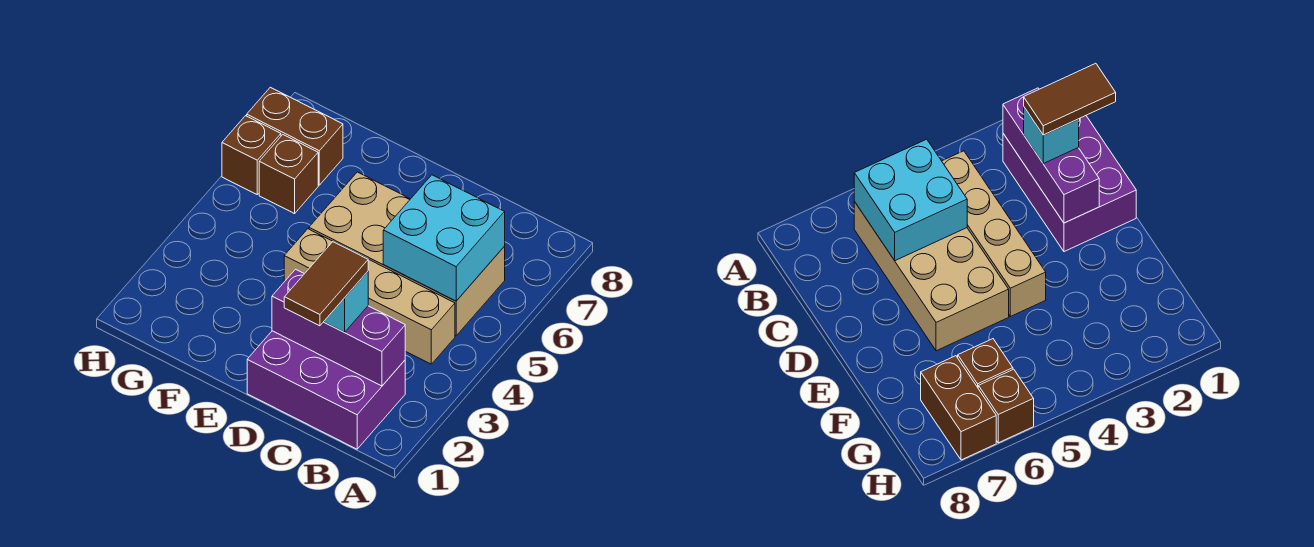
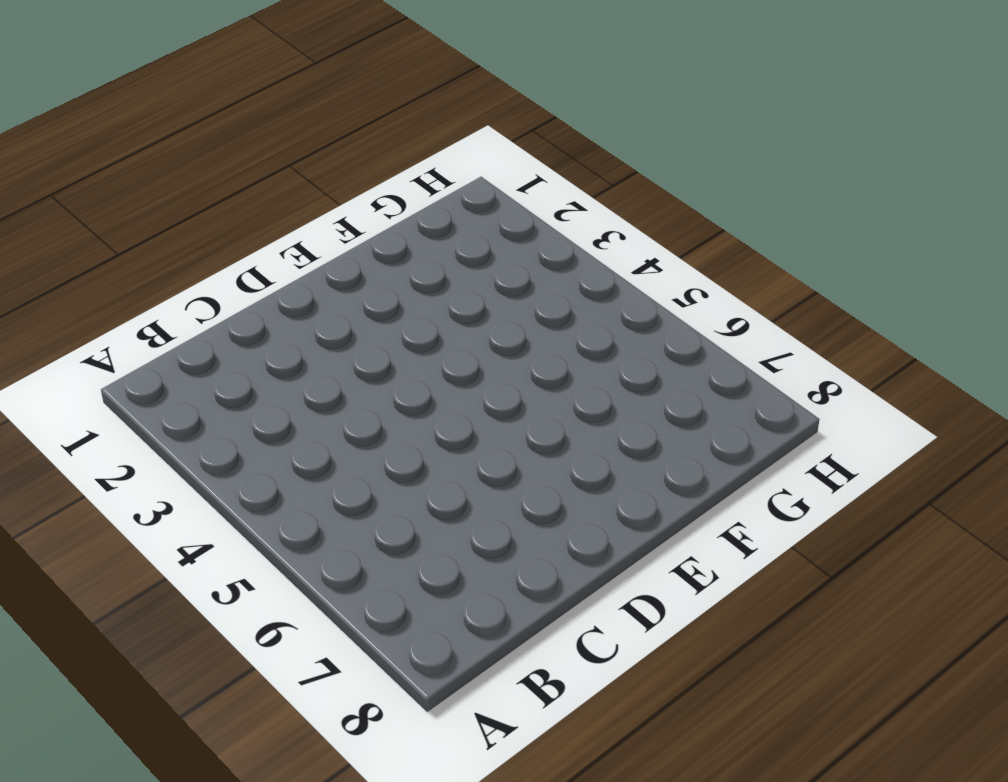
none -> purple brick B1:D2 level 1
none -> tan brick B4:E4 level 1

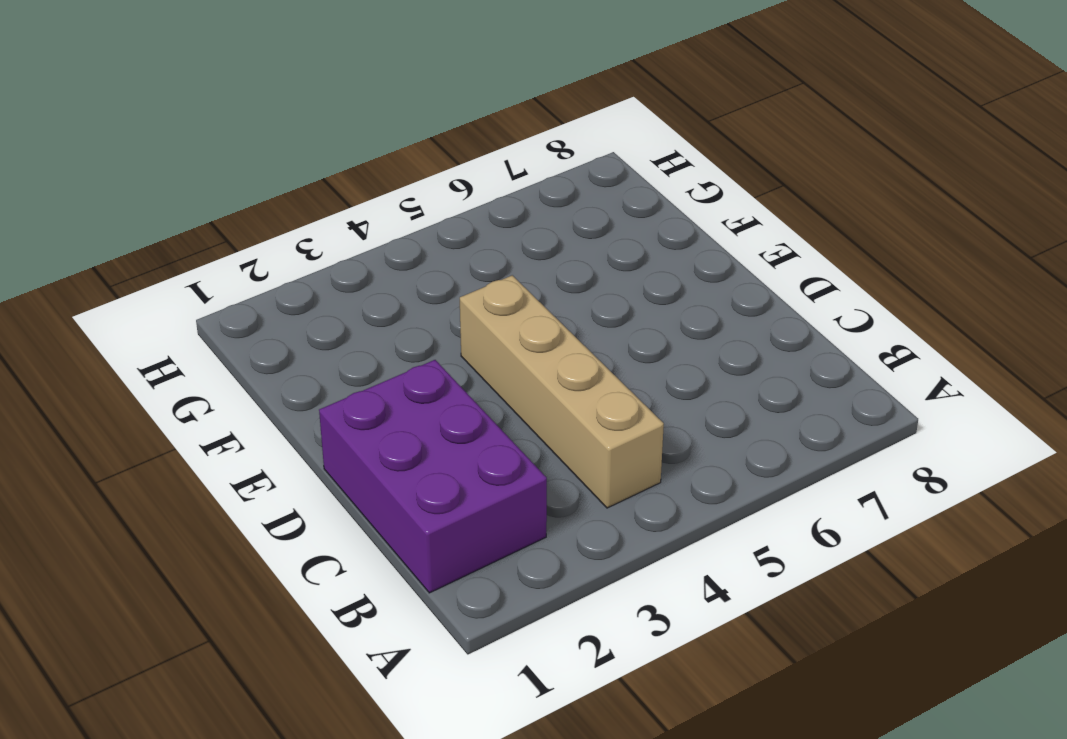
none -> tan brick B5:E6 level 1
none -> brown brick G6 level 1

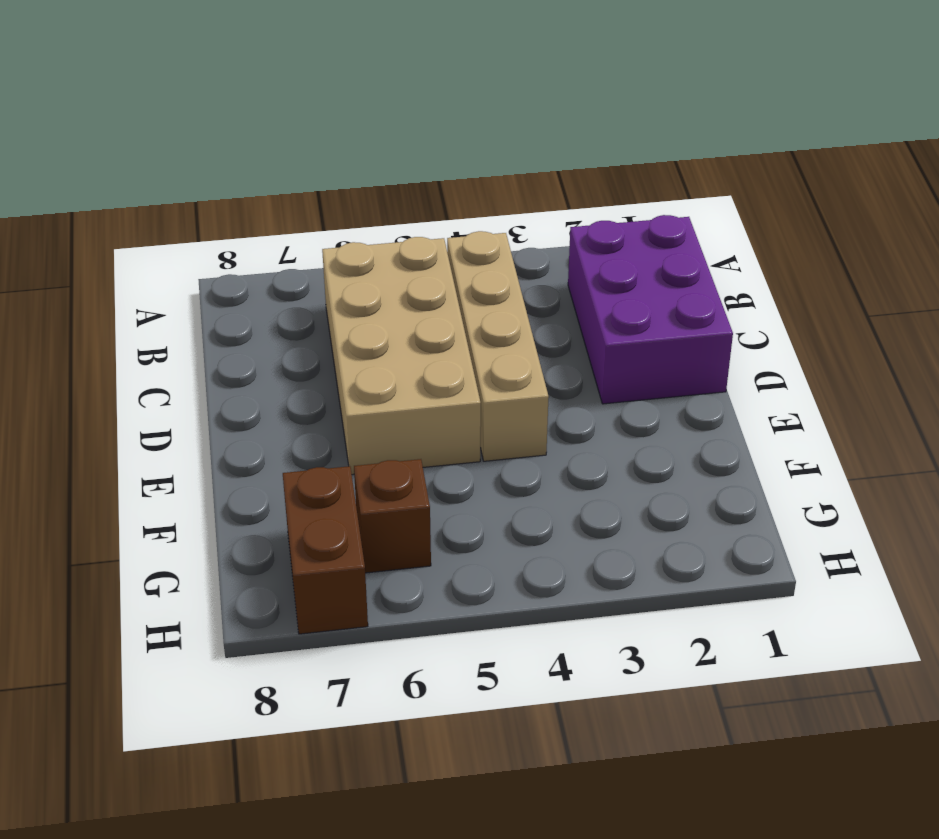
none -> brown brick H6 level 1
none -> purple brick B2:D2 level 2

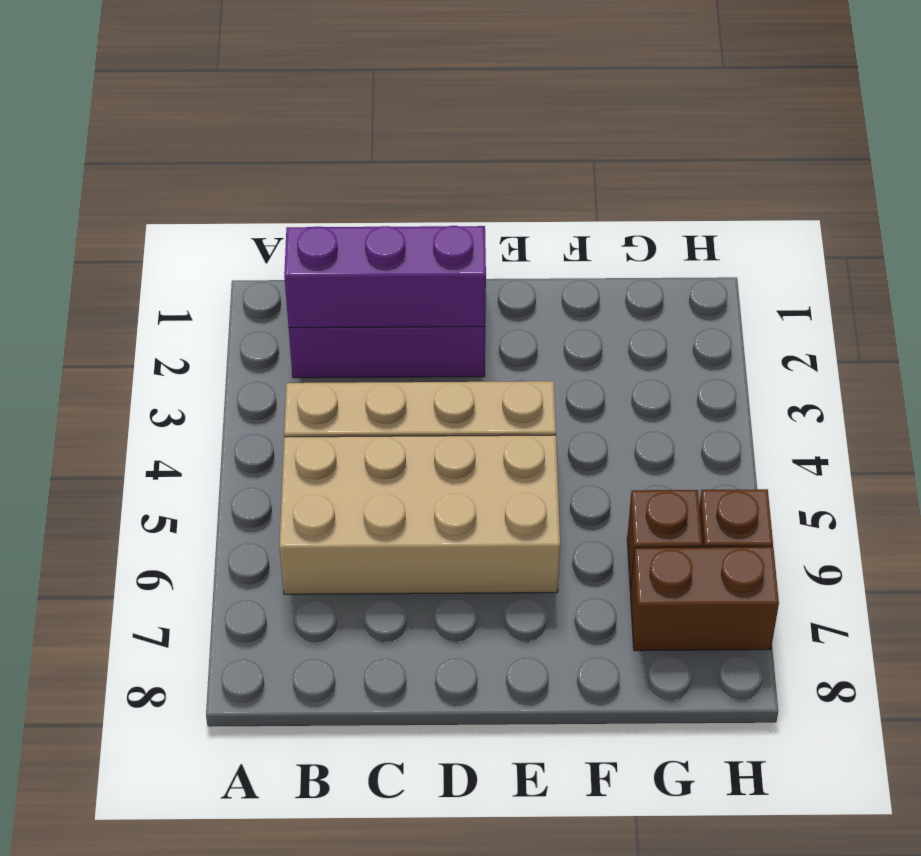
none -> cyan brick B5:C6 level 2
none -> cyan brick C2 level 3

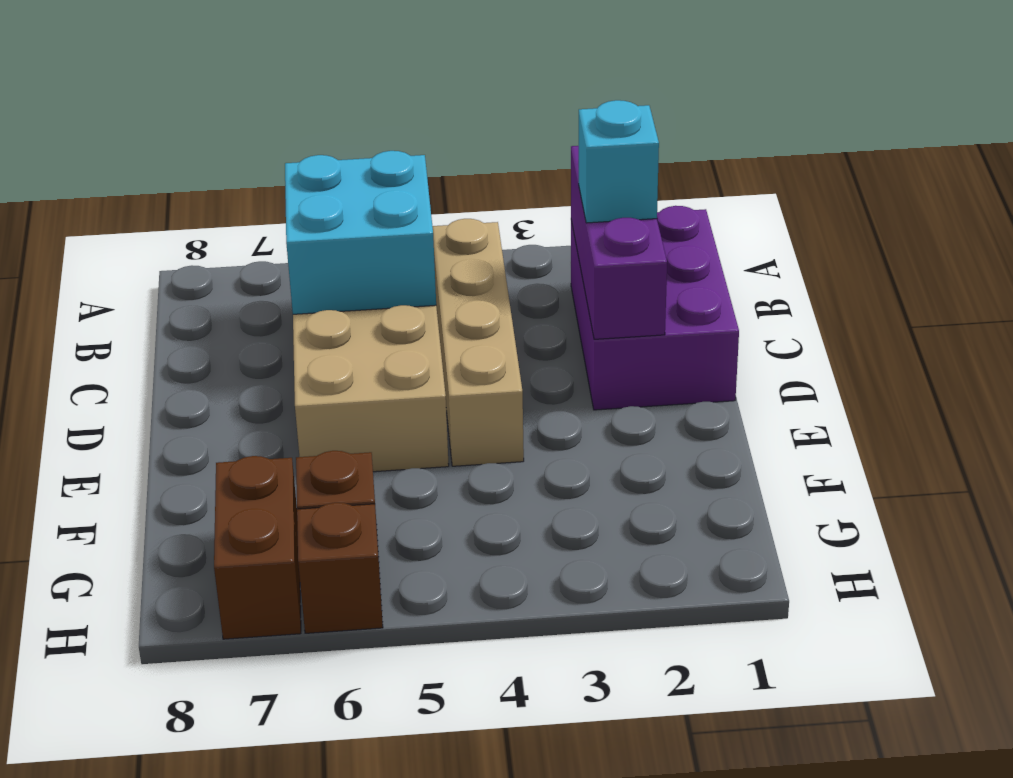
none -> brown tile C1:C2 level 4

